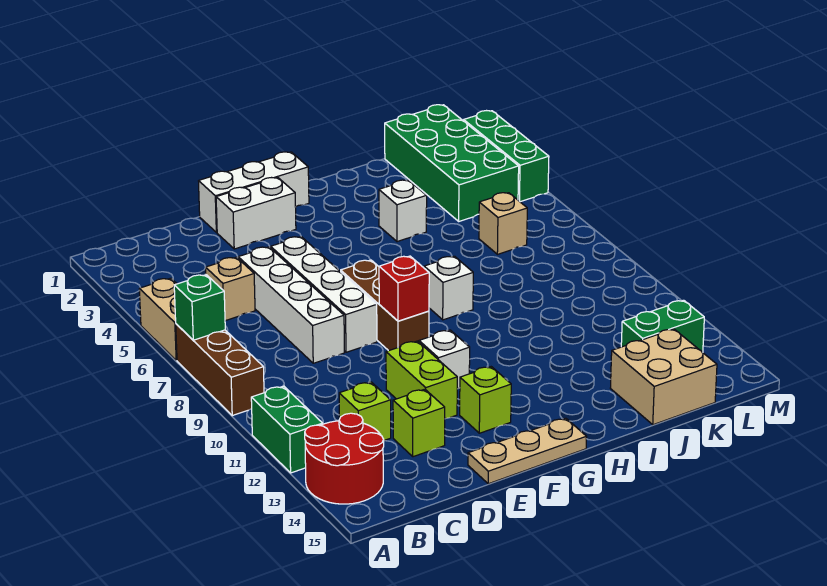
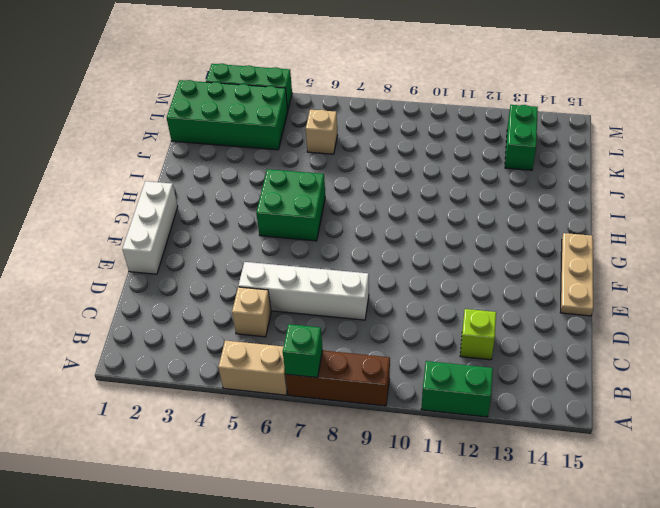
green brick G5:H6 level 1 -> none
none -> red round brick A13:B14 level 1
none -> lime brick D13 level 1
none -> white brick E2:F2 level 1

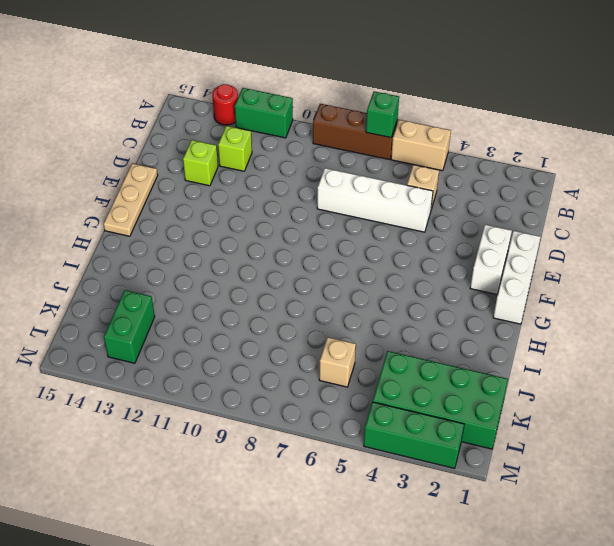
red round brick A13 level 1 -> red round brick A13:B14 level 1
none -> white brick E5:E8 level 1
none -> lime brick E11:E12 level 1
none -> brown brick F7:F9 level 1

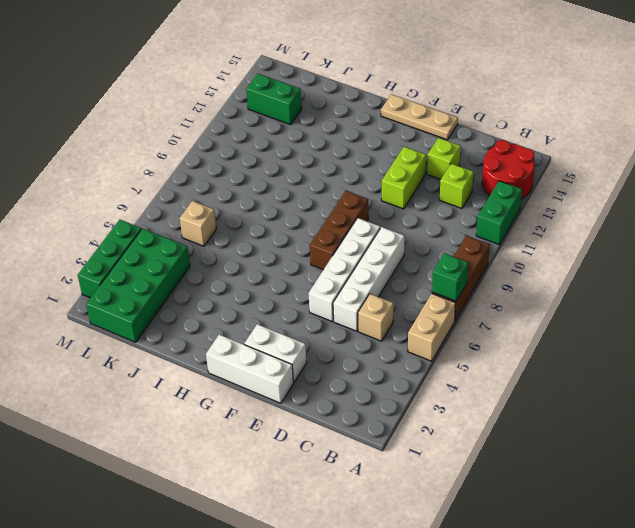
none -> white brick F11 level 1
none -> lime brick F13 level 1
none -> white brick H8 level 1

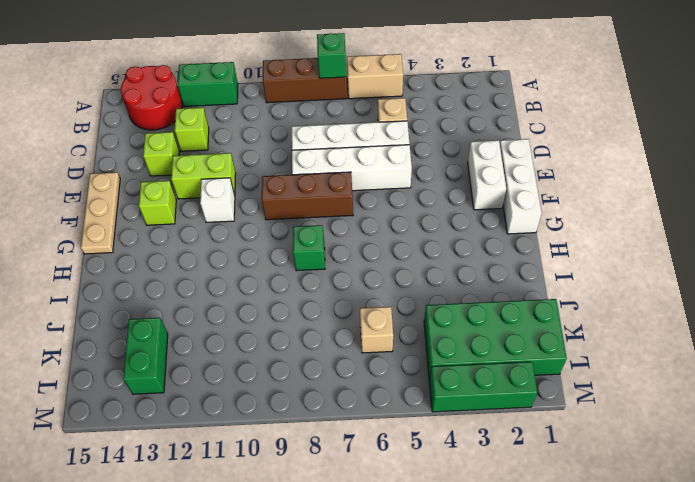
green brick H8 level 1 -> white brick H8 level 1
none -> white brick I4 level 1
none -> tan brick J14:K15 level 1
none -> red brick F9 level 2

